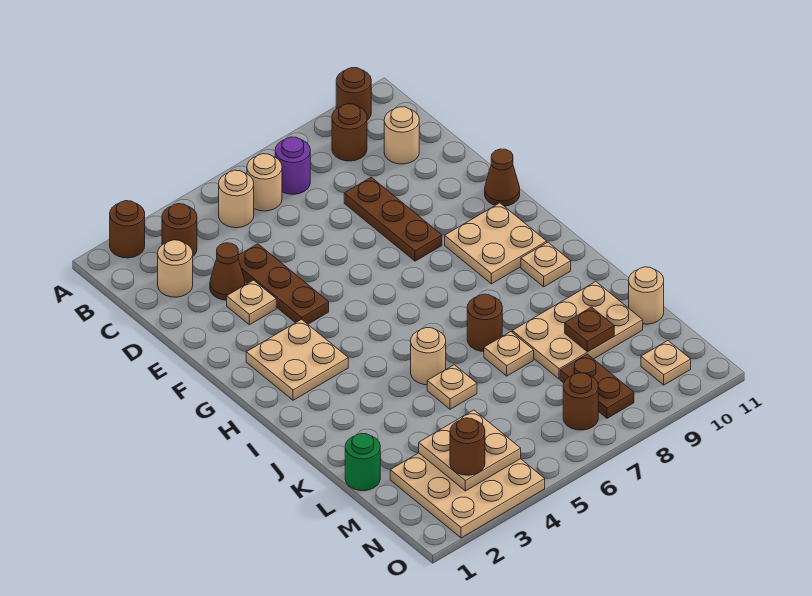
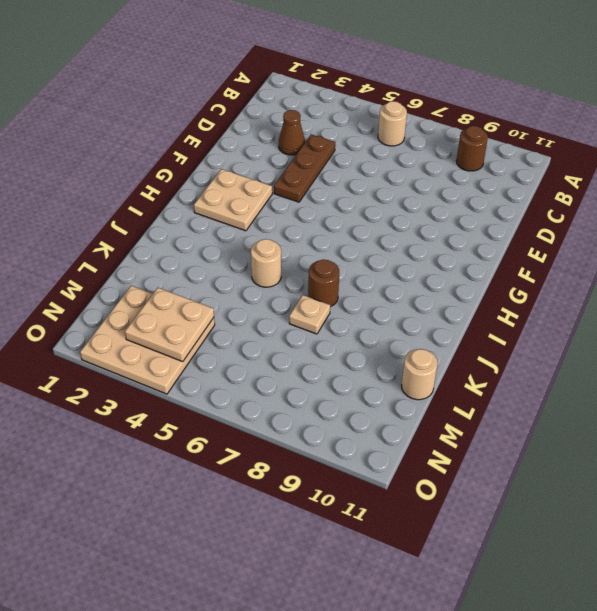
none -> brown round brick A2 level 1
none -> brown round brick A10 level 1
none -> brown round brick B3 level 1
none -> tan round brick B5 level 1

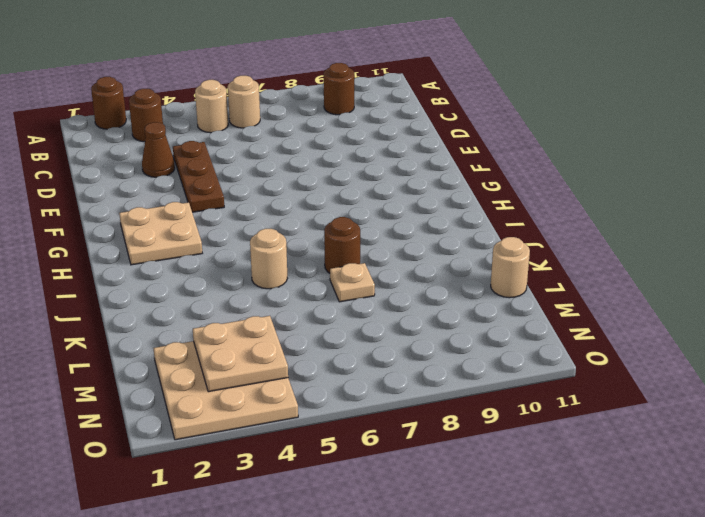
none -> brown round brick A10 level 1
none -> purple round brick B7 level 1
none -> tan round brick C2 level 1
none -> tan round brick C10 level 1

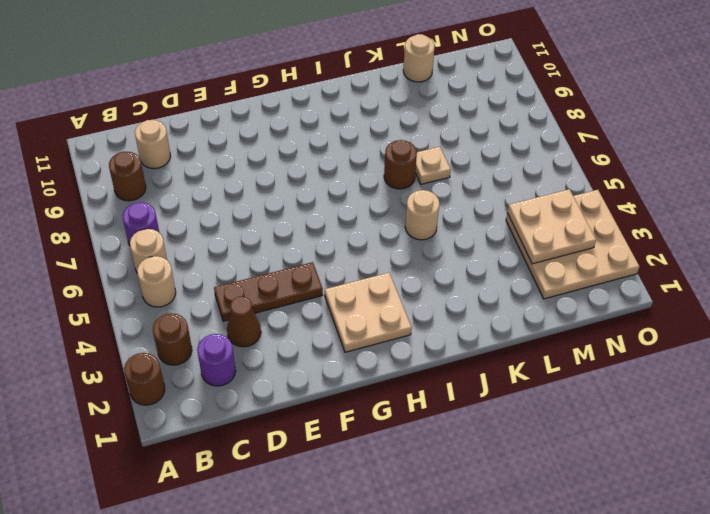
purple round brick C2 level 1 -> tan round brick C2 level 1
none -> brown round brick A10 level 1
none -> brown plate D8:F8 level 1
none -> tan plate E3 level 1
none -> brown cone F11 level 1

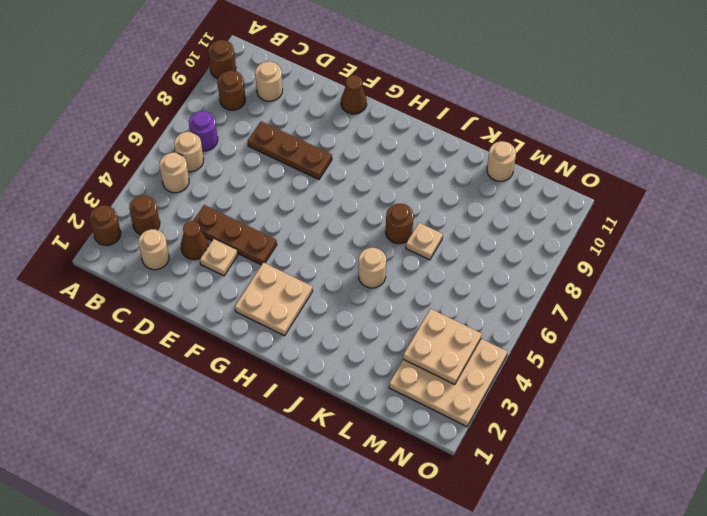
none -> tan plate G9:H10 level 1
none -> tan plate I10 level 1
none -> tan plate K5 level 1
none -> tan plate K8:L10 level 1

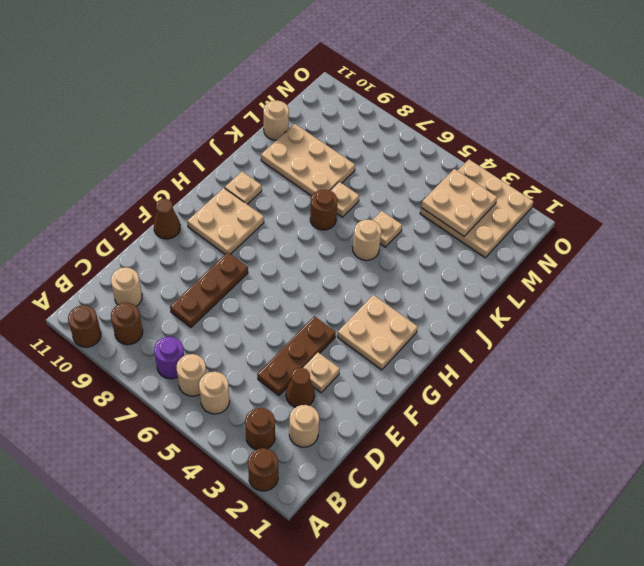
none -> green round brick L1 level 1
none -> brown plate M8:N8 level 1
none -> brown round brick N7 level 1
none -> tan plate N10 level 1

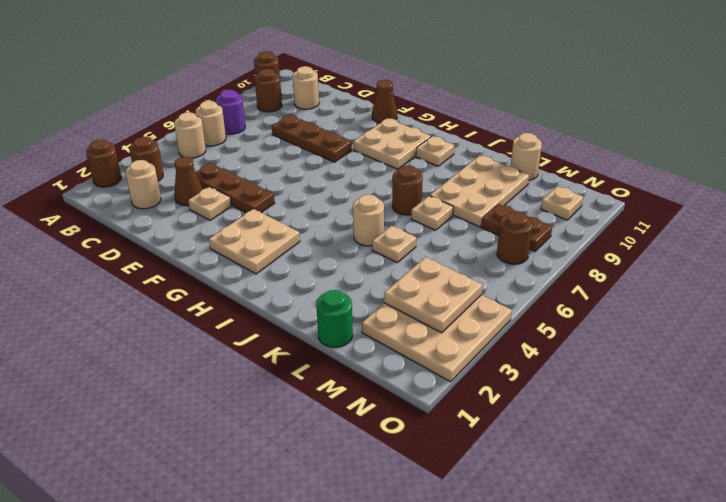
none -> brown plate L9 level 2
none -> brown round brick N3 level 3

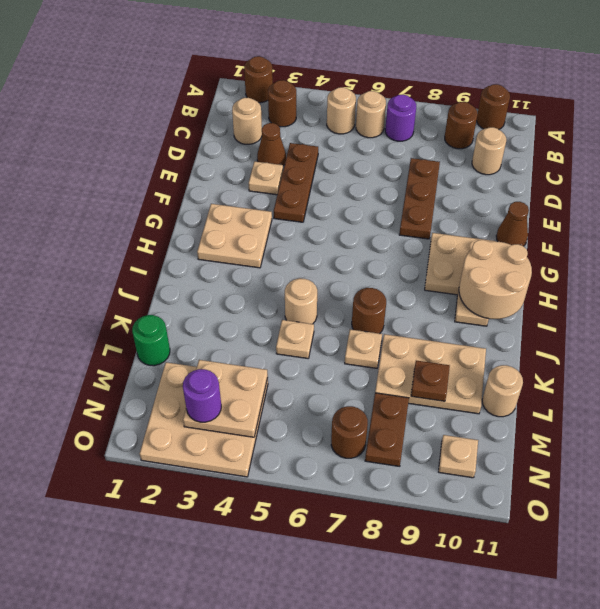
tan round brick H10:I11 level 2 -> none
purple round brick N3 level 3 -> brown round brick N3 level 3

